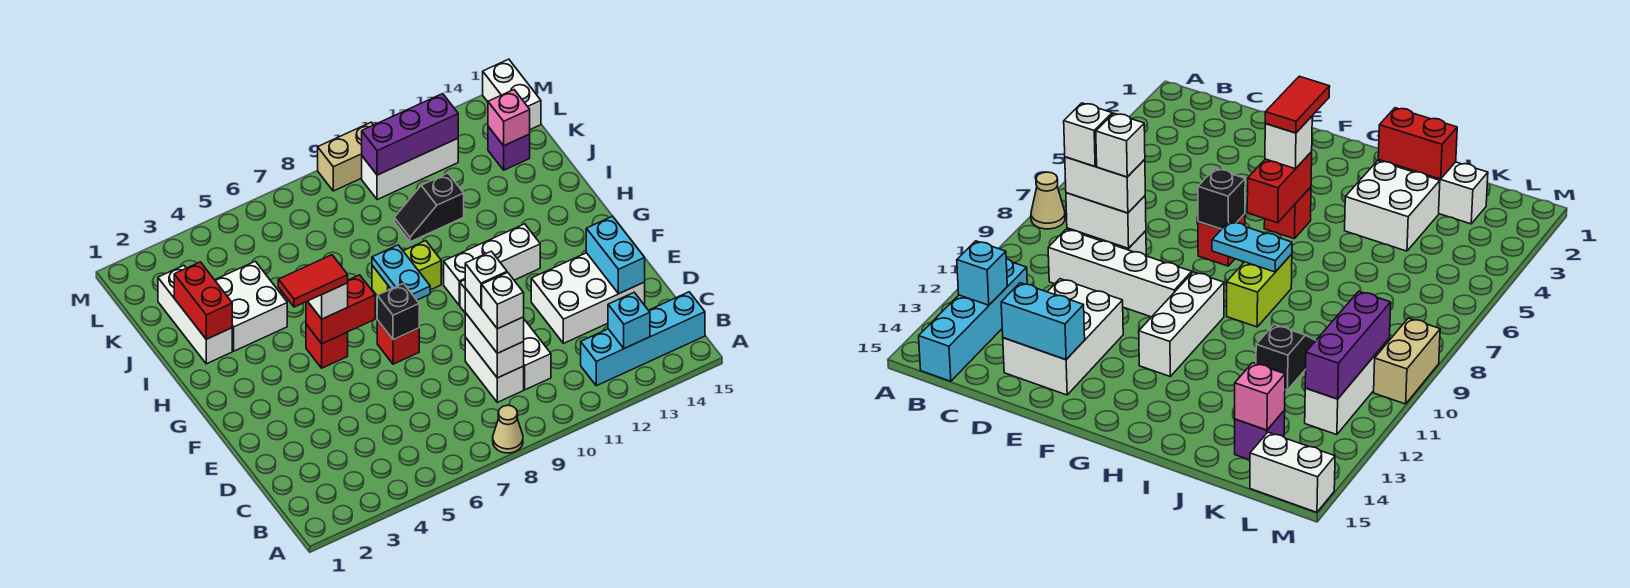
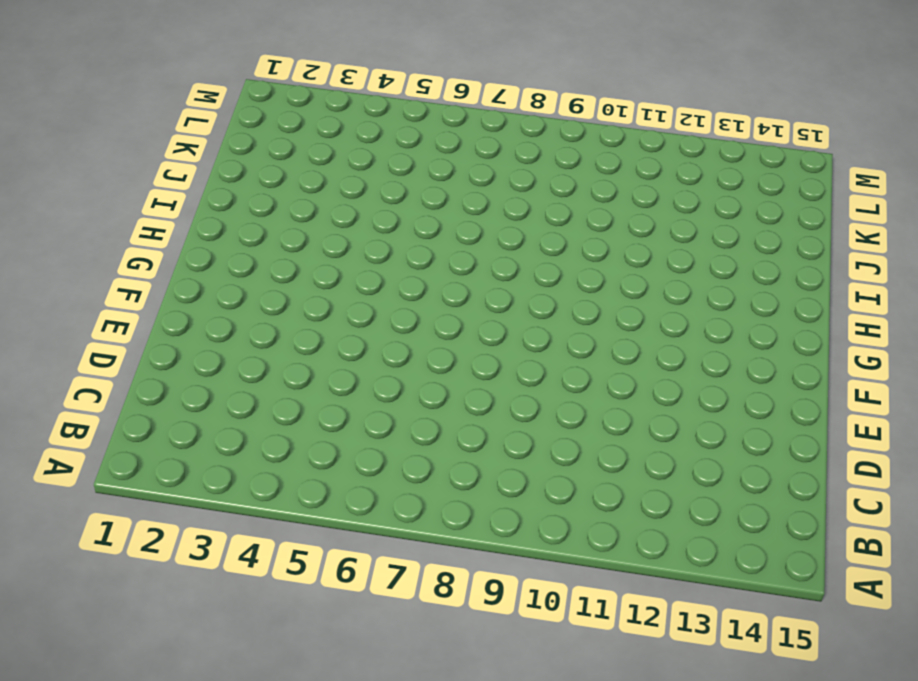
none -> tan cone A8 level 1
none -> cyan brick B12:B15 level 1
none -> white brick C9:D9 level 1
none -> white brick C10:F10 level 1

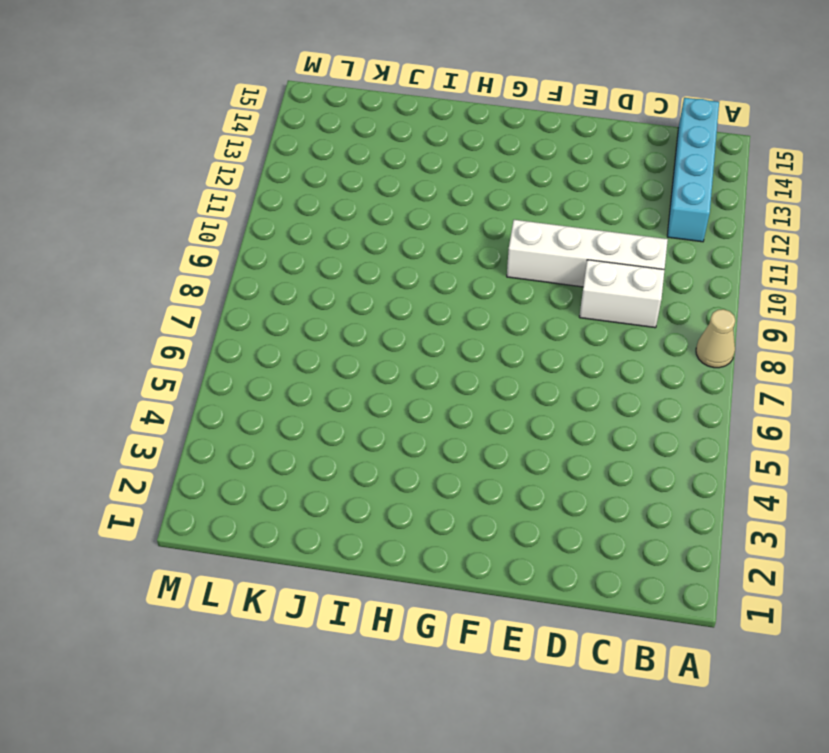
none -> white brick D12:E14 level 1
none -> red brick F7 level 1
none -> red brick G5 level 1
none -> white brick G10:G12 level 1

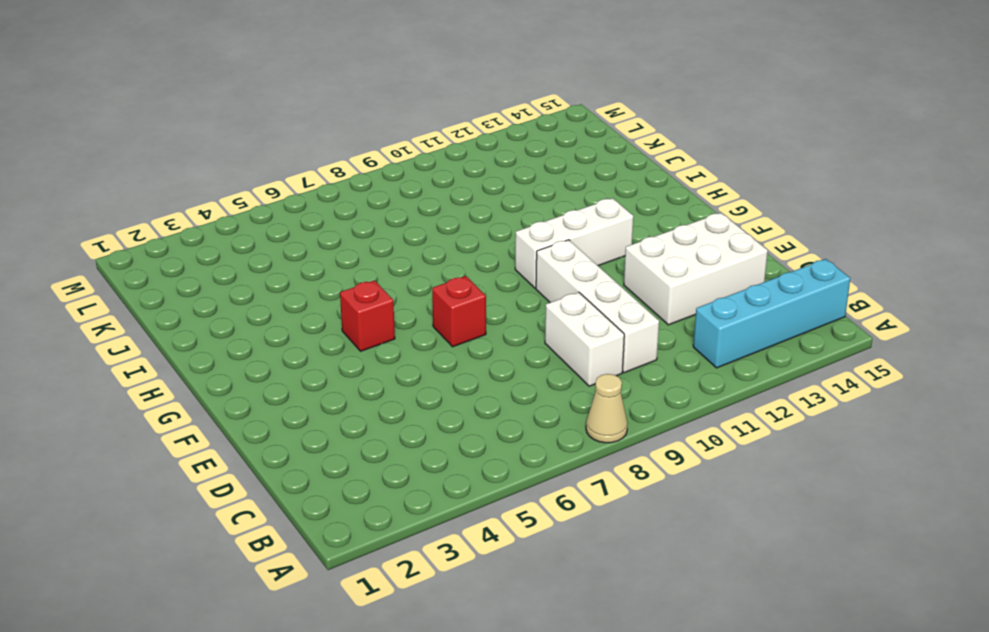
none -> lime brick H8:H9 level 1
none -> white brick I2:K2 level 1
none -> white brick I3:J4 level 1
none -> black slope J10:J11 level 1 top 11

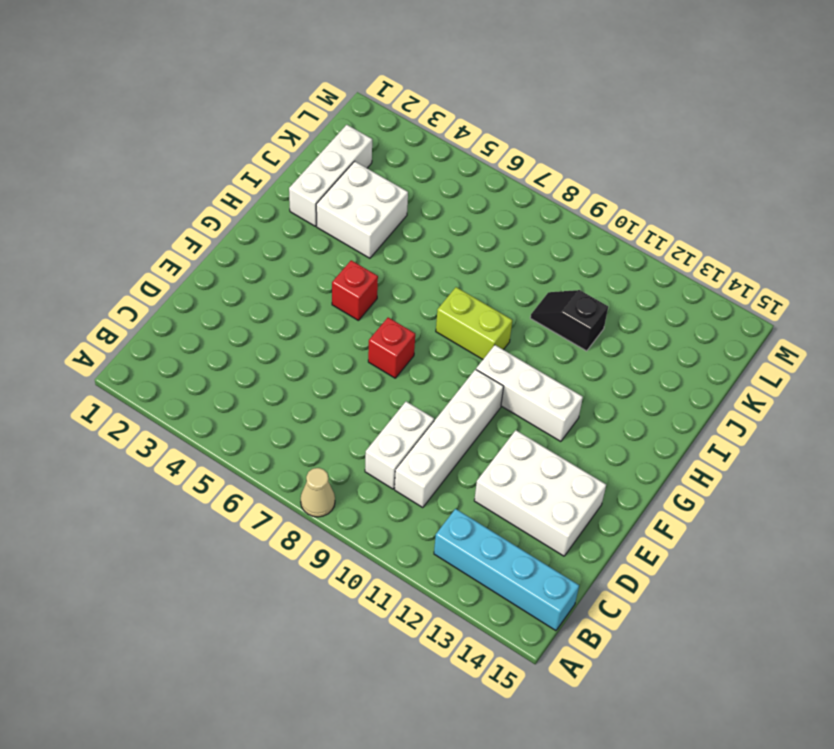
none -> purple brick K14 level 1
none -> white brick L10:L12 level 1
none -> white brick L15:M15 level 1
none -> tan brick M9:M10 level 1

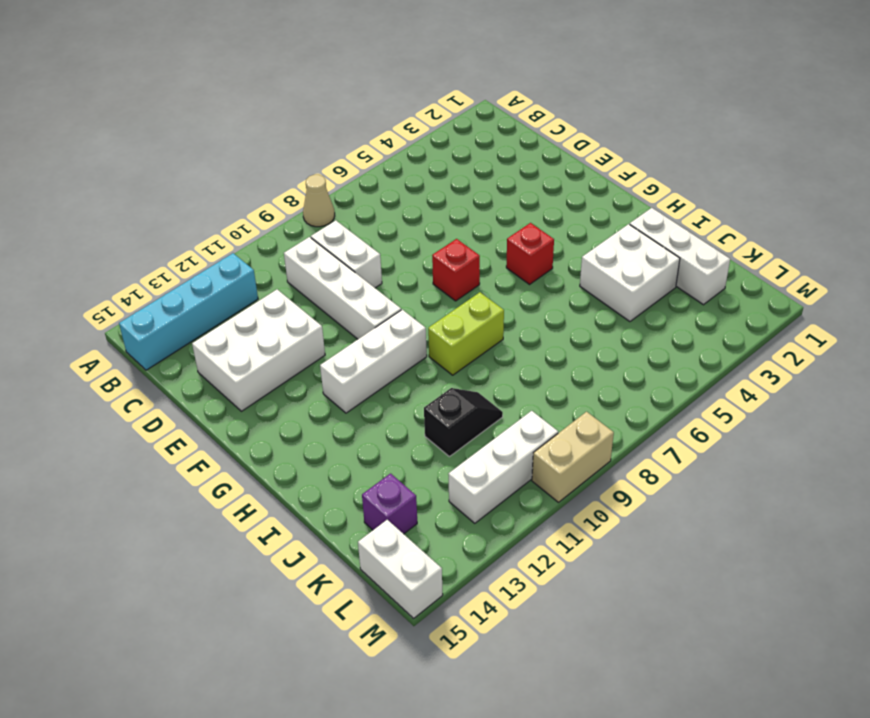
none -> cyan brick B13 level 2
none -> white brick C9:D9 level 2
none -> cyan brick D14:E14 level 2
none -> black brick F7 level 2

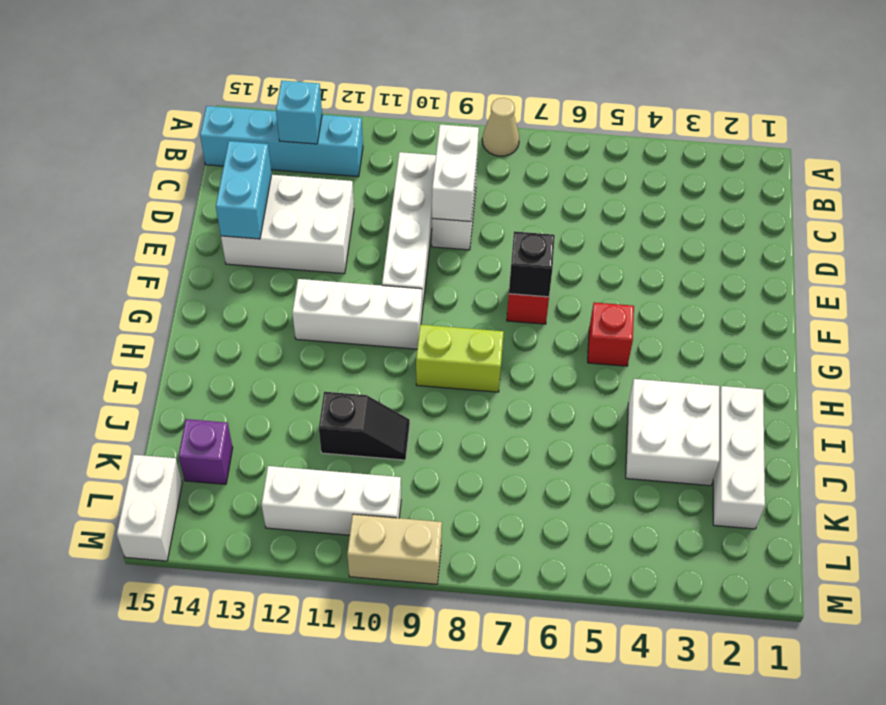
none -> red brick G5:G6 level 2
none -> cyan plate G8:H8 level 2
none -> red brick I2:J2 level 2
none -> pink brick K14 level 2

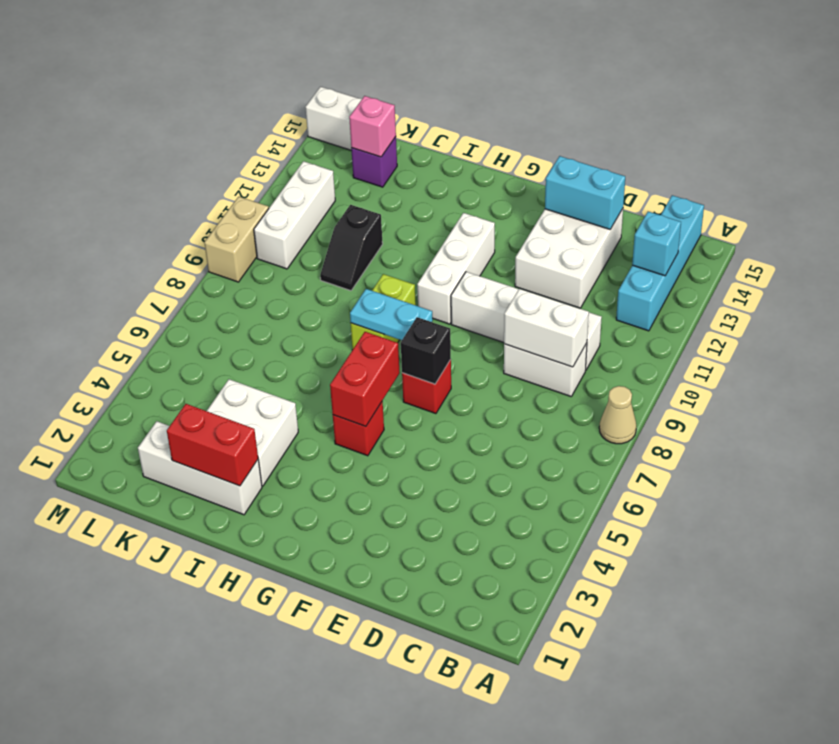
none -> purple brick L10:L12 level 2
none -> white brick C9:D9 level 3
none -> white brick G5 level 3
none -> white brick C9 level 4

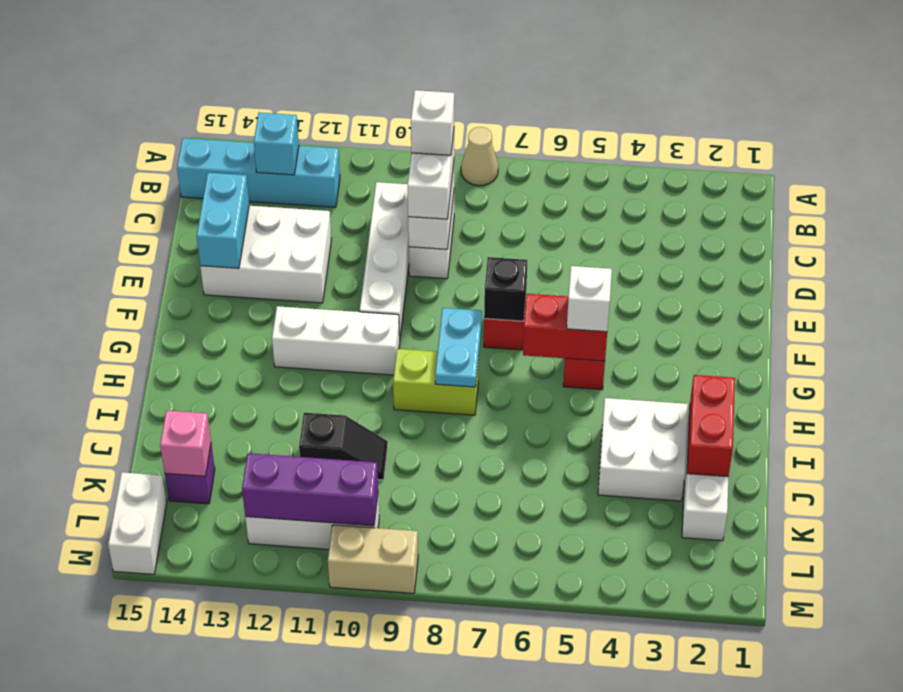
none -> white brick D9 level 4
none -> red tile G4:G5 level 4

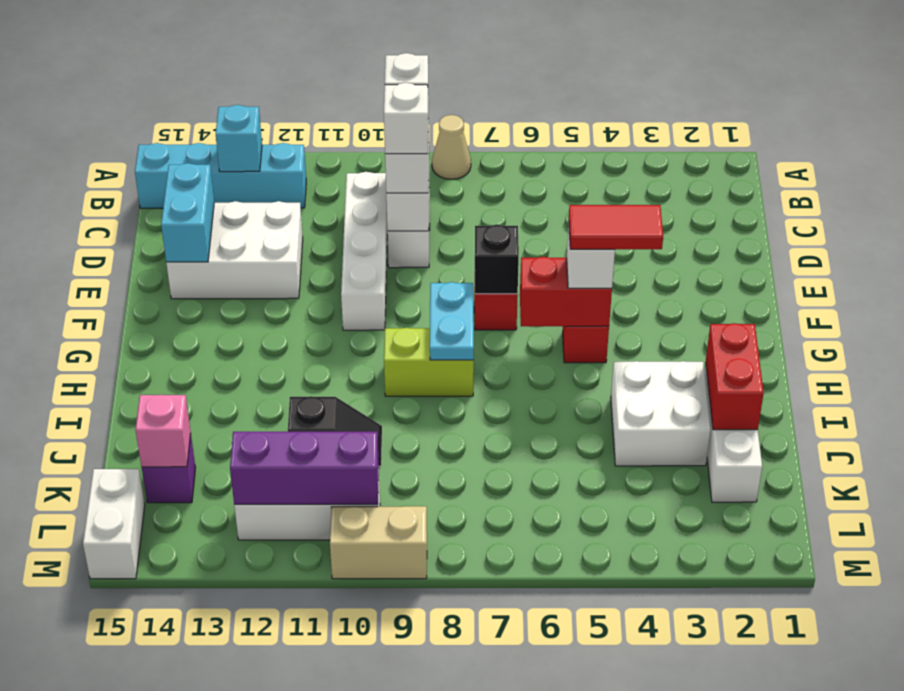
none -> white brick G10:G12 level 1

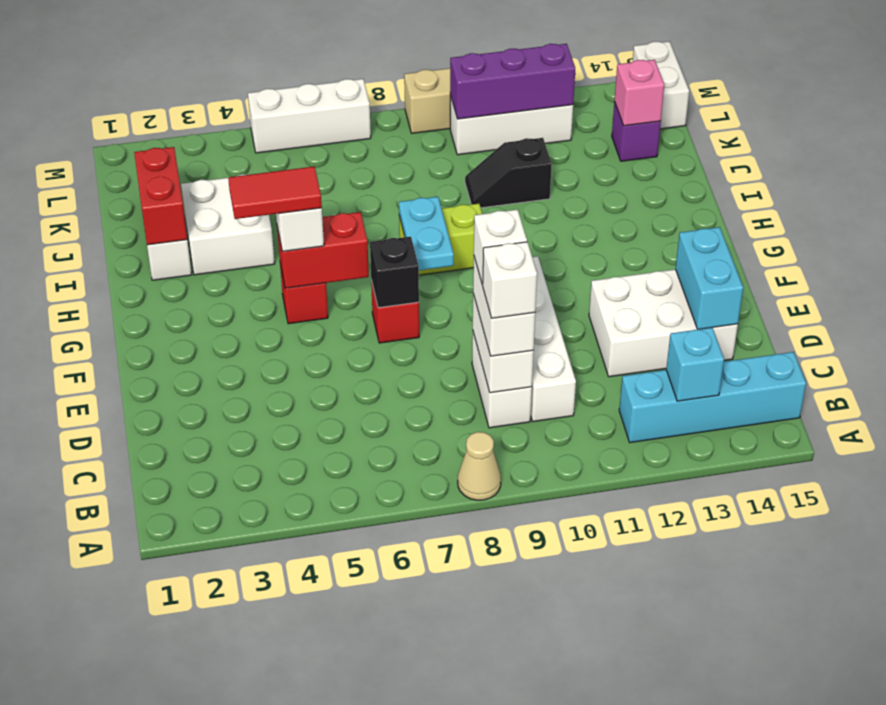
white brick M5:M7 level 1 -> white brick G10:G12 level 1

